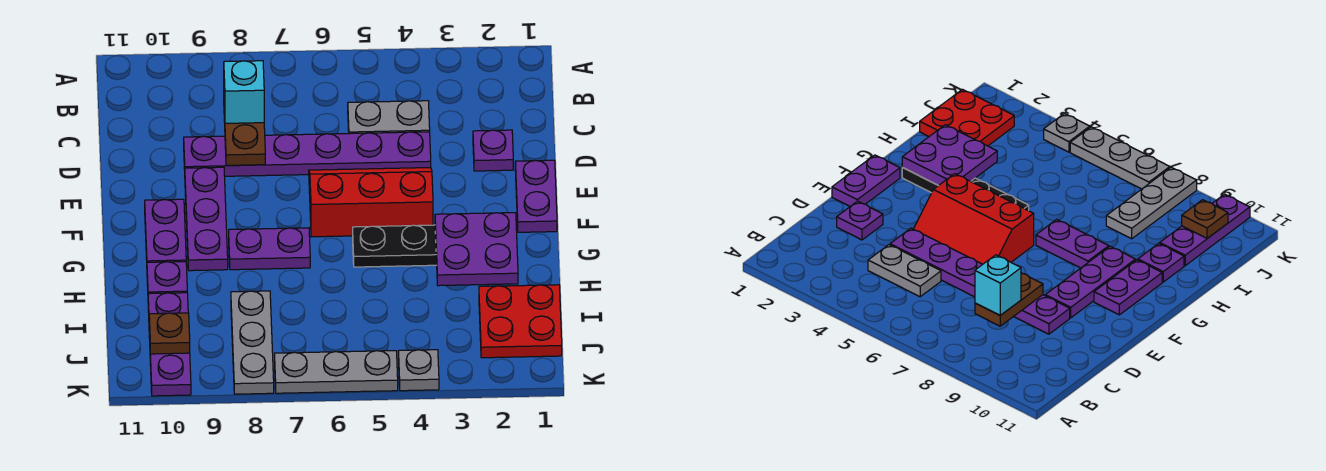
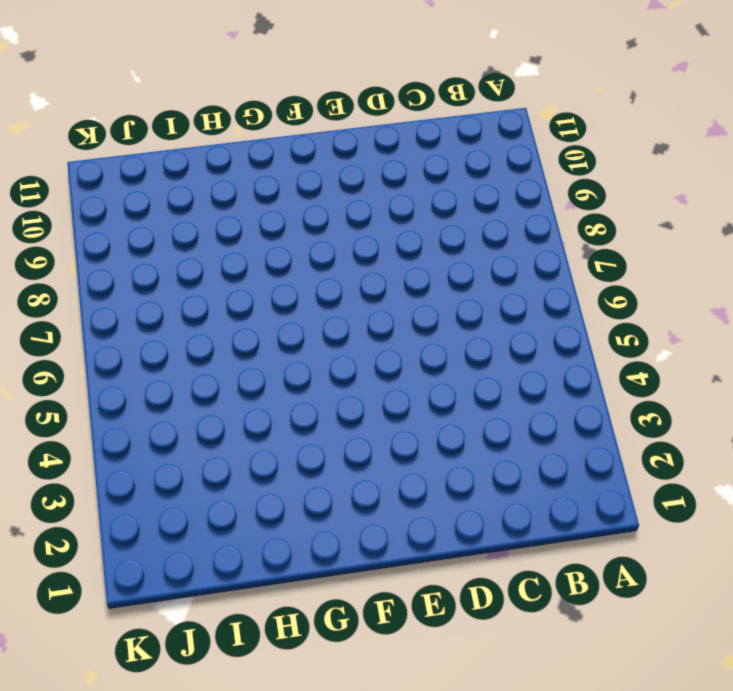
none -> grey plate C4:C5 level 1
none -> purple plate D2 level 1
none -> purple plate D4:D9 level 1

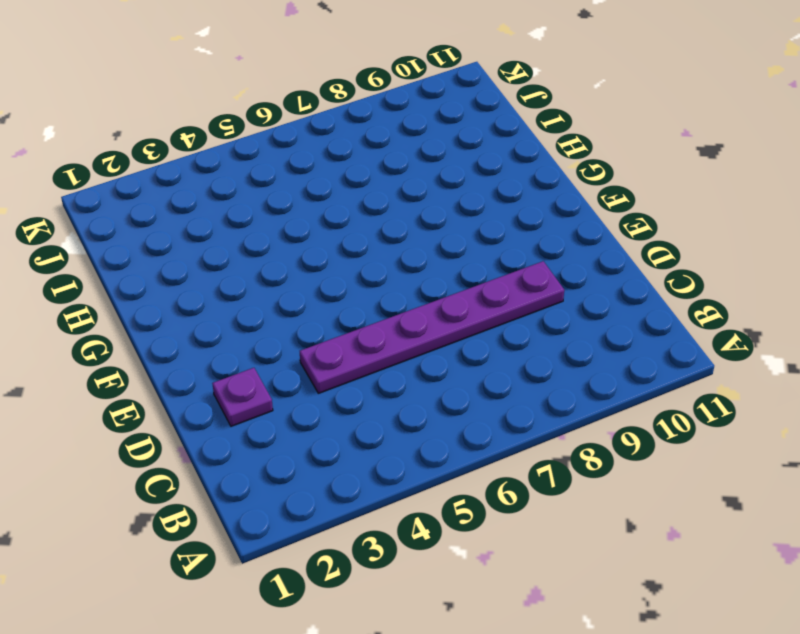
none -> grey plate C4:C5 level 1
none -> purple plate E1:F1 level 1
none -> red slope E4:F6 level 1 top F

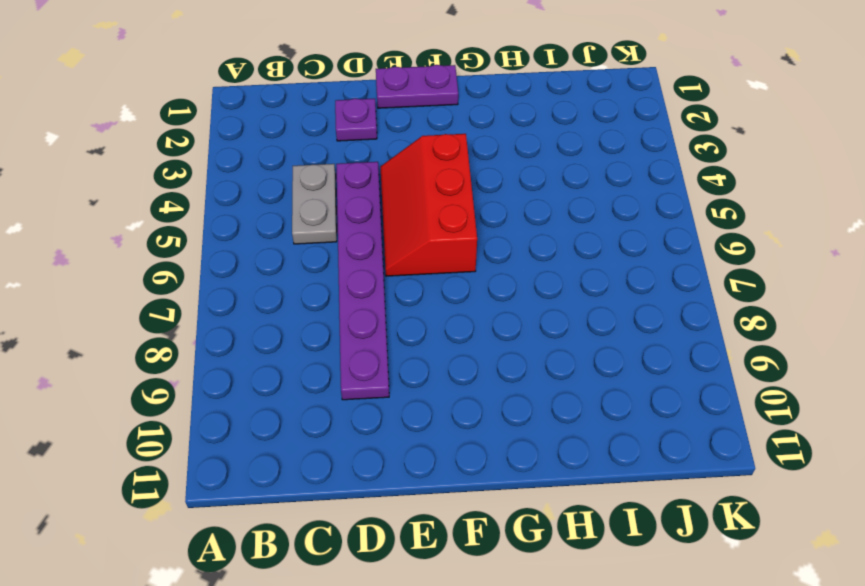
none -> purple plate E9:G9 level 1
none -> purple plate F10:G10 level 1
none -> black plate G2:G5 level 1

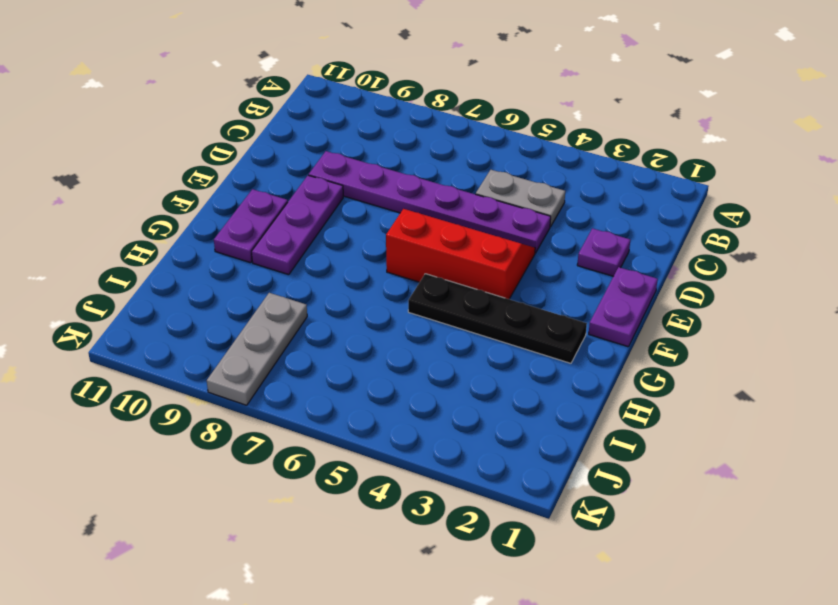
none -> purple plate G7:G8 level 1
none -> purple plate H10 level 1
none -> red plate I1:J2 level 1

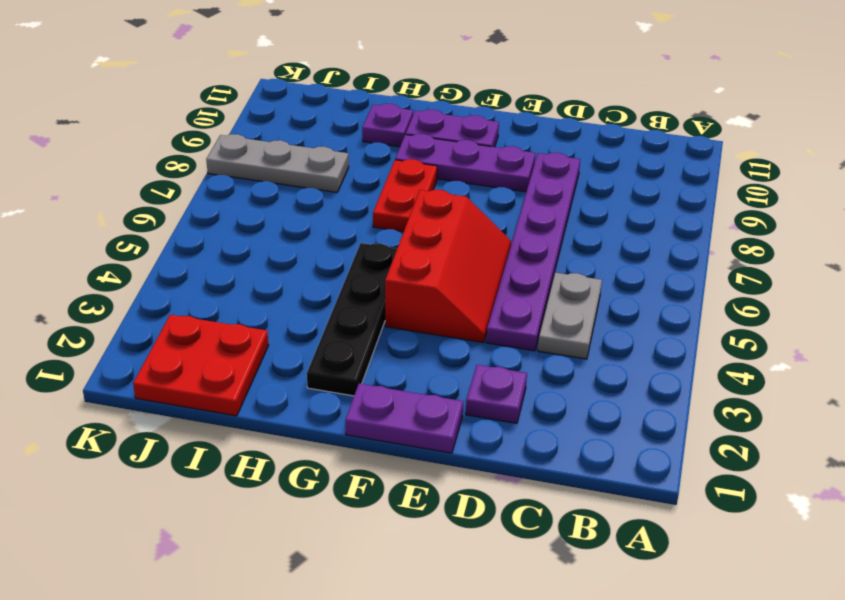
red plate G7:G8 level 1 -> purple plate G7:G8 level 1
none -> purple plate I10:K10 level 1
none -> grey plate K4 level 1
none -> grey plate K5:K7 level 1

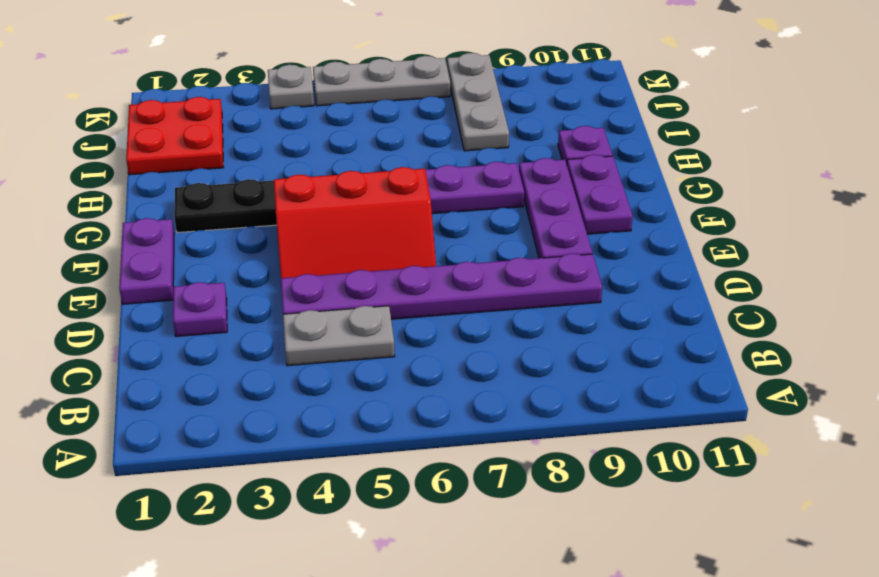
none -> purple plate I10:K10 level 1
none -> brown plate C8:D8 level 2
none -> purple plate G2:H3 level 2

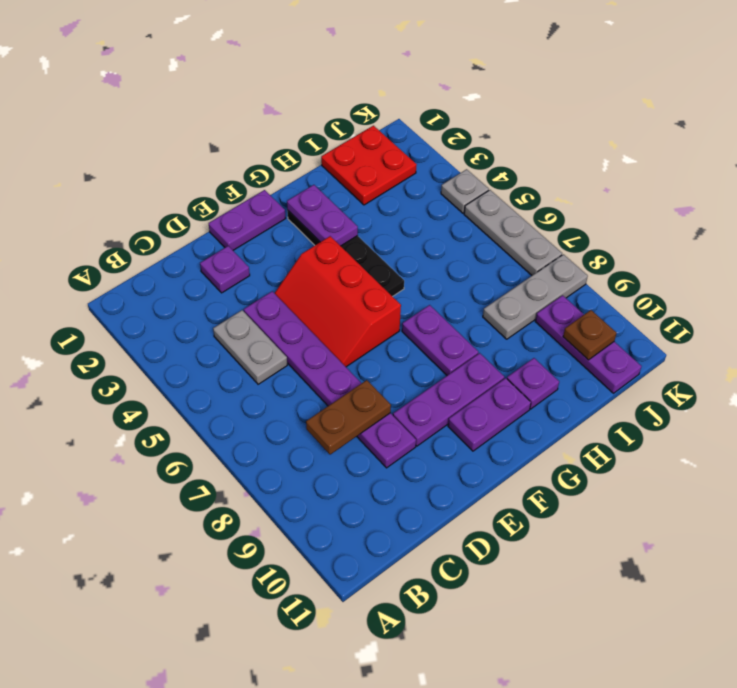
purple plate G2:G3 level 2 -> purple plate G2:H3 level 2
purple plate J9:J11 level 1 -> purple plate I10:K10 level 1
none -> cyan brick C8 level 3

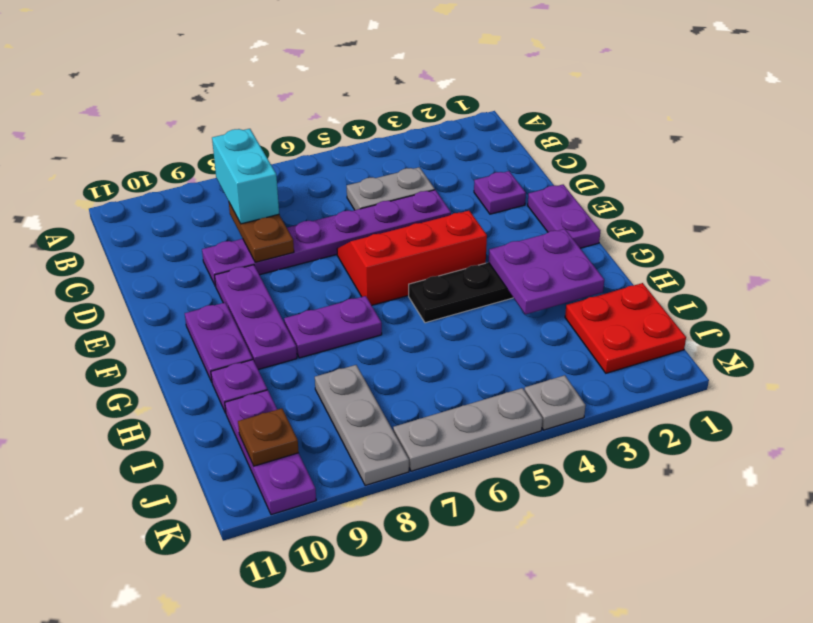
cyan brick B8:C8 level 3 -> cyan brick C8 level 3

